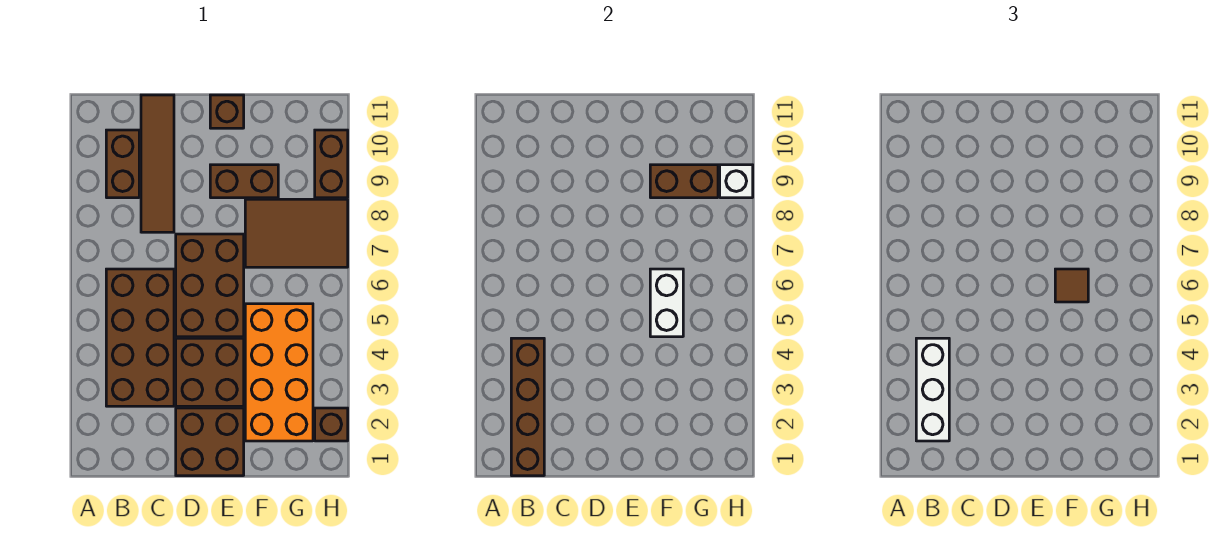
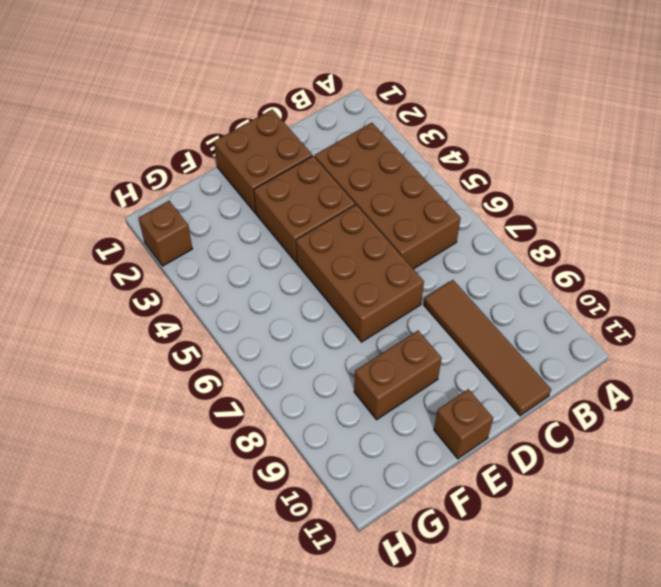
none -> brown brick B9:B10 level 1
none -> orange brick F2:G5 level 1
none -> brown tile F7:H8 level 1

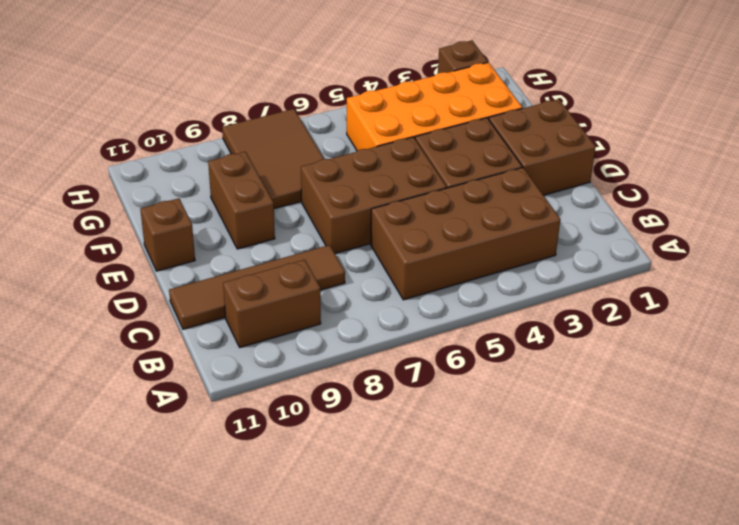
none -> brown brick H9:H10 level 1
none -> brown brick B1:B4 level 2
none -> white brick F5:F6 level 2

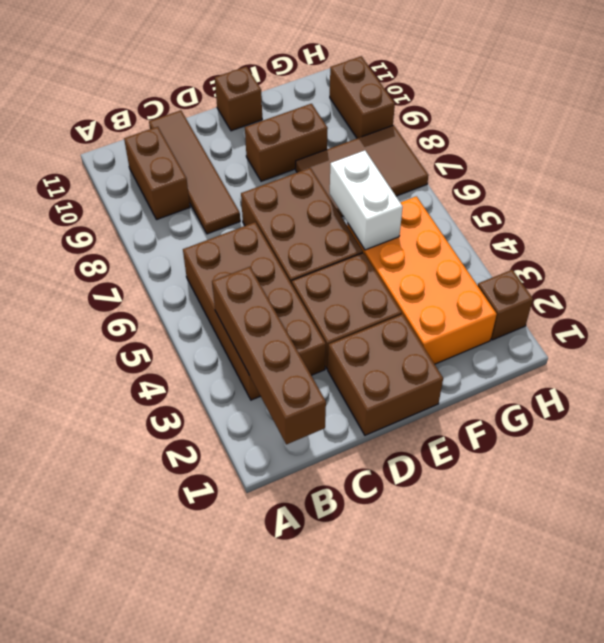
none -> brown brick F9:G9 level 2
none -> white brick H9 level 2
none -> white brick B2:B4 level 3

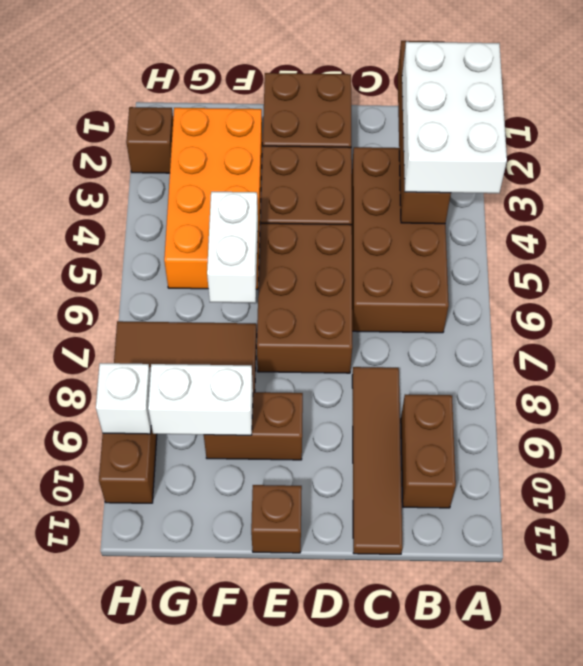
white brick A2:B4 level 3 -> white brick B2:B4 level 3
white brick F9:G9 level 2 -> brown brick F9:G9 level 2
none -> brown tile F6 level 3

